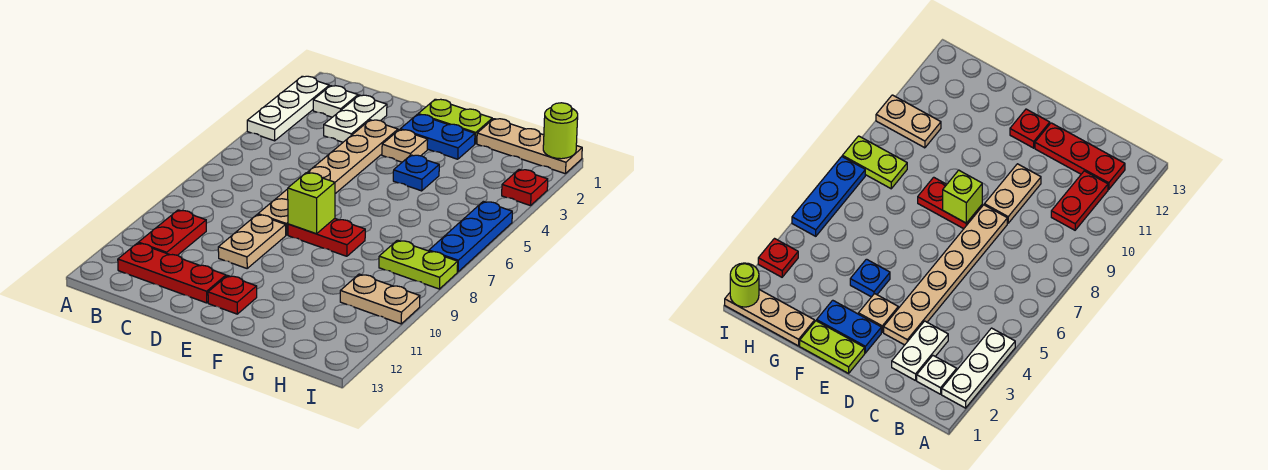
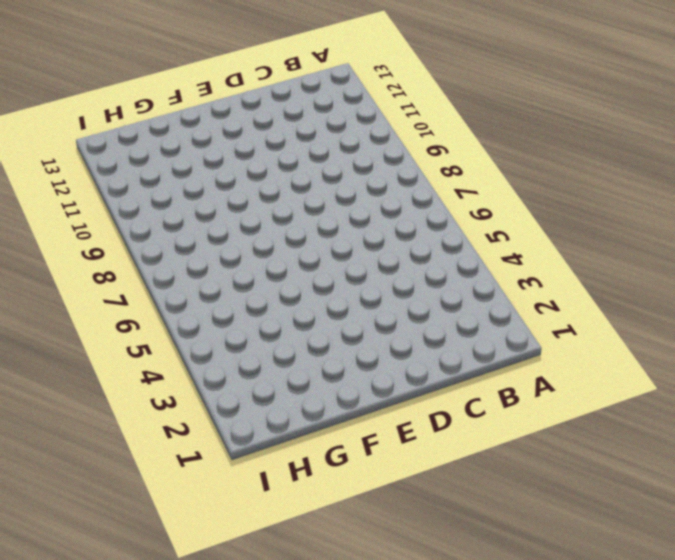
none -> white plate A2:A4 level 1
none -> white plate B2 level 1
none -> red plate B10:B11 level 1

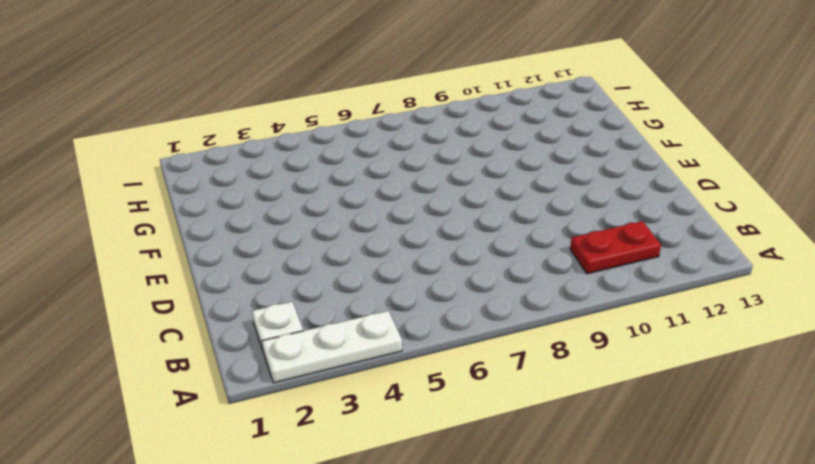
none -> red plate B12:D12 level 1
none -> white plate C2:C3 level 1
none -> tan plate D3:D8 level 1

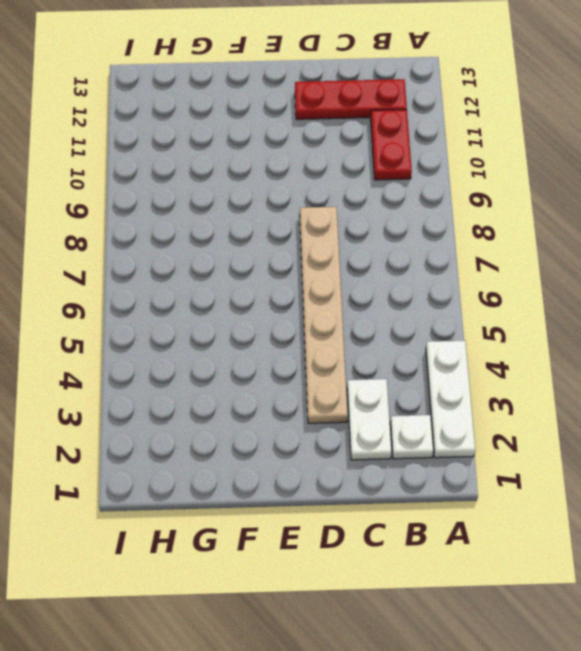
none -> tan plate D9:D10 level 1
none -> lime plate E1:F1 level 1
none -> blue plate E2:F2 level 1

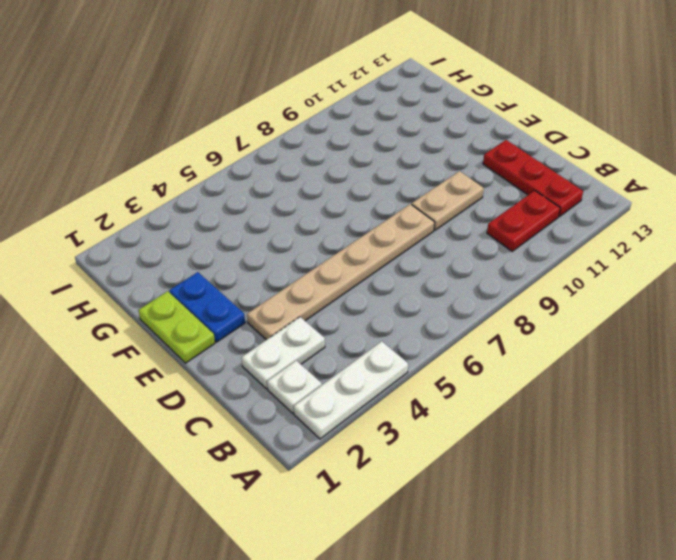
none -> tan plate E3 level 1
none -> red plate E8:F8 level 1
none -> red plate E12 level 1

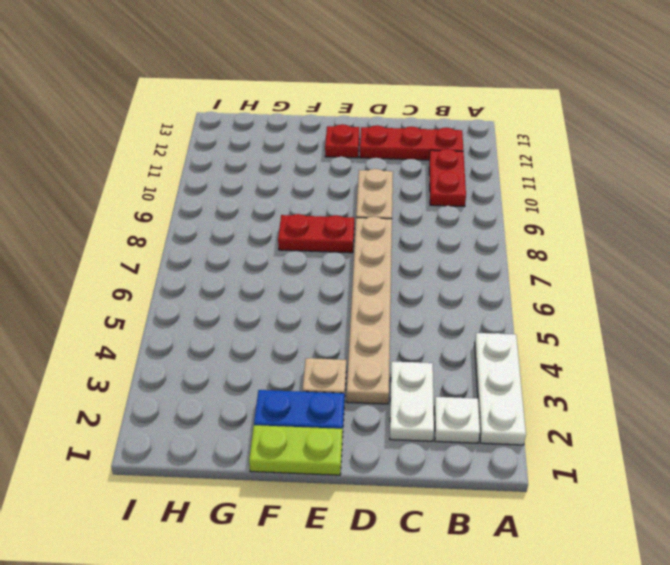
none -> blue plate F4 level 1
none -> tan plate G1:I1 level 1
none -> lime plate H8:I8 level 1

